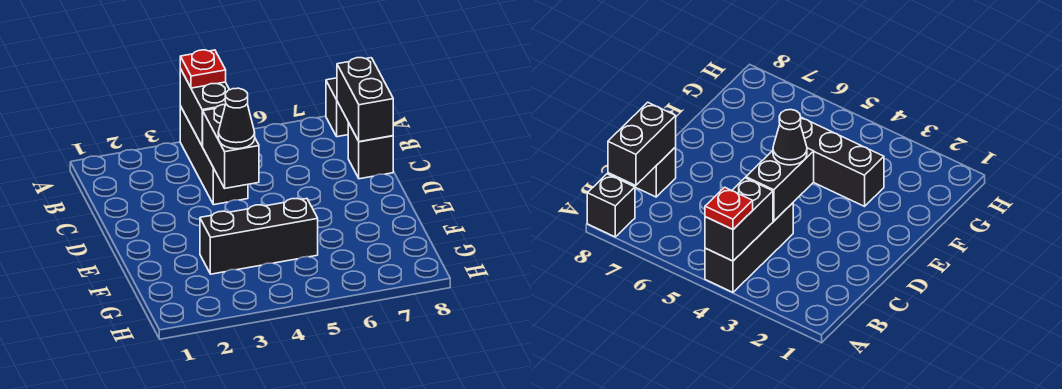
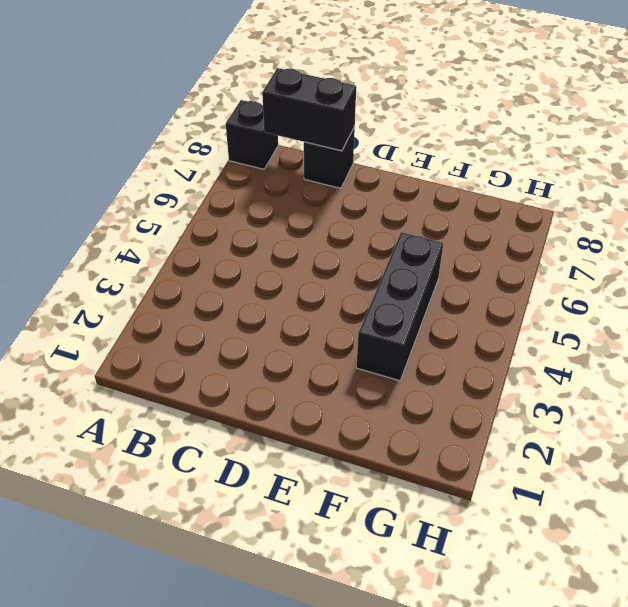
none -> black brick A4:C4 level 1
none -> black brick A4:B4 level 2

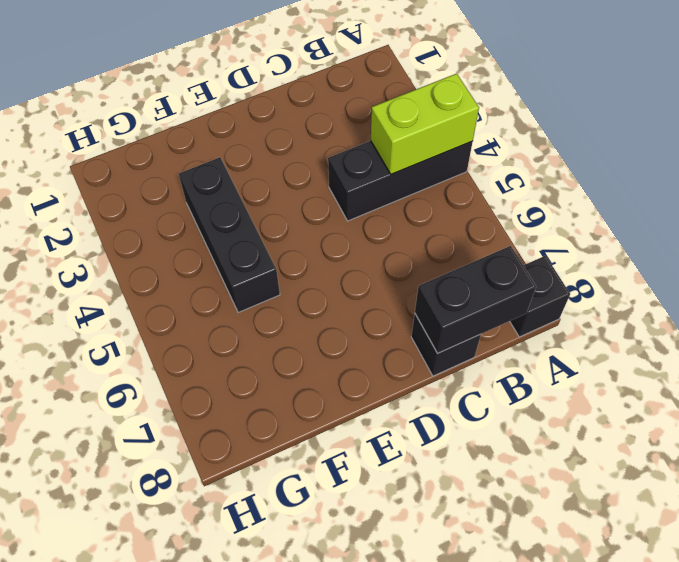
lime brick A4:B4 level 2 -> black brick A4:B4 level 2
none -> black brick C4:D4 level 2
none -> red plate A4 level 3

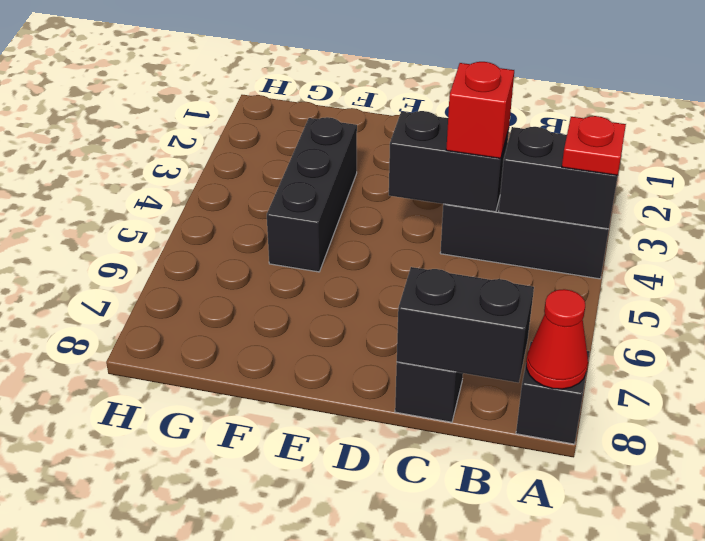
red cone A8 level 2 -> none
red brick C4 level 3 -> none
none -> black cone D4 level 3

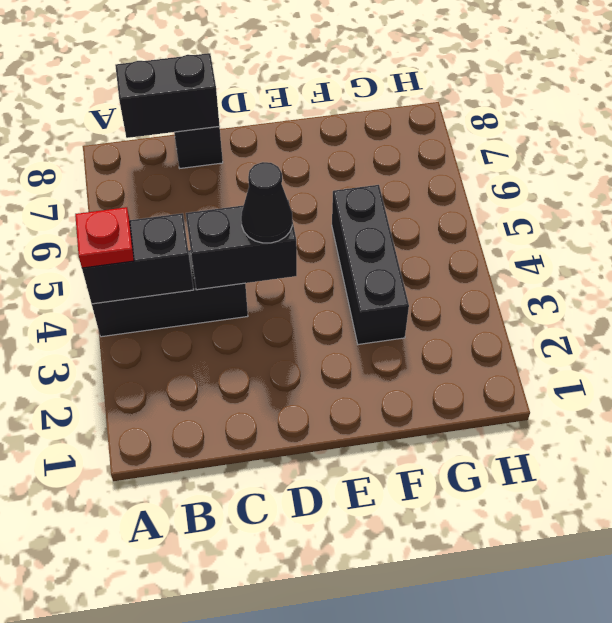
none -> black brick A8 level 1

